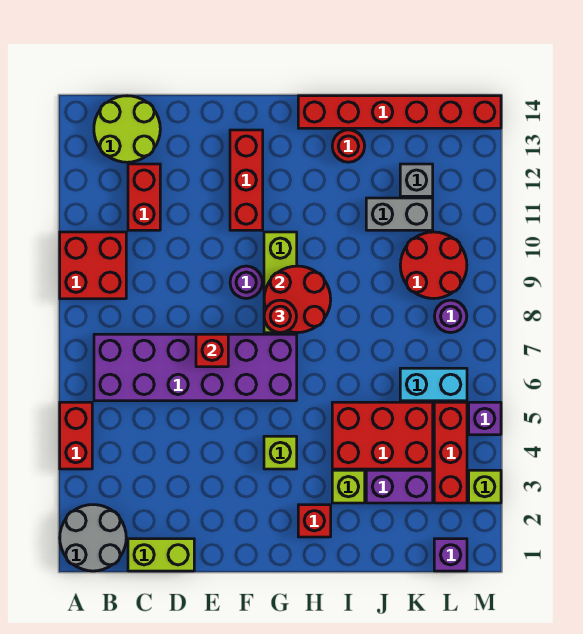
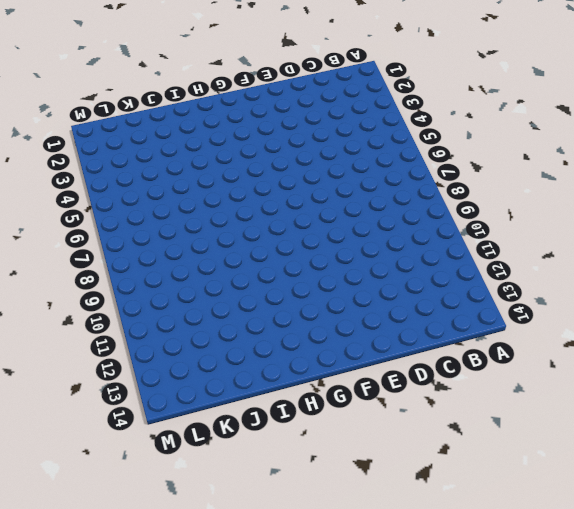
none -> grey round brick A1:B2 level 1
none -> red brick A4:A5 level 1
none -> red brick A9:B10 level 1

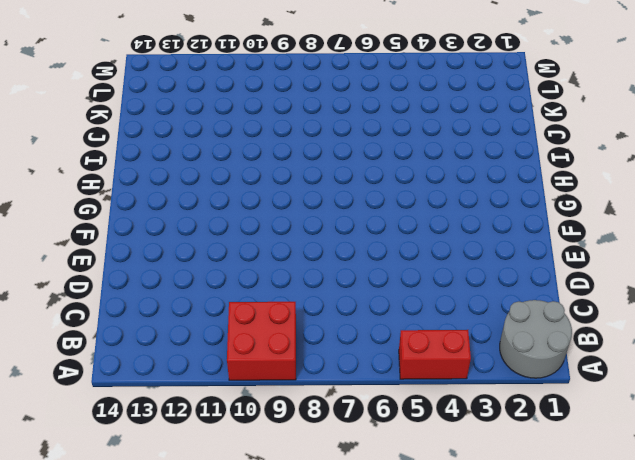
none -> purple brick B6:G7 level 1
none -> lime round brick B13:C14 level 1
none -> lime brick C1:D1 level 1

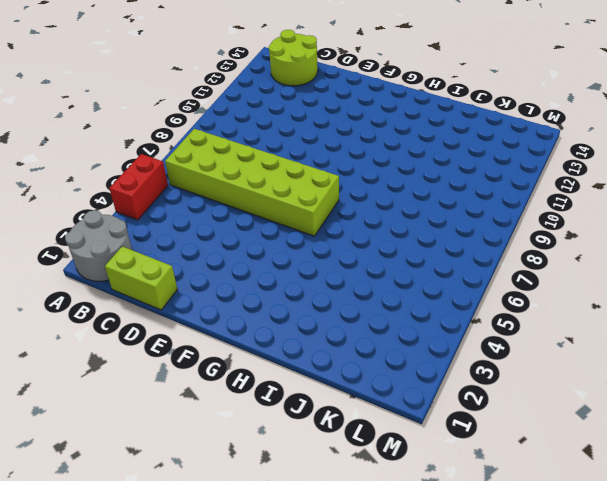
lime brick B6:G7 level 1 -> purple brick B6:G7 level 1
none -> red brick A9:B10 level 1
none -> red brick C11:C12 level 1
none -> purple round brick F9 level 1

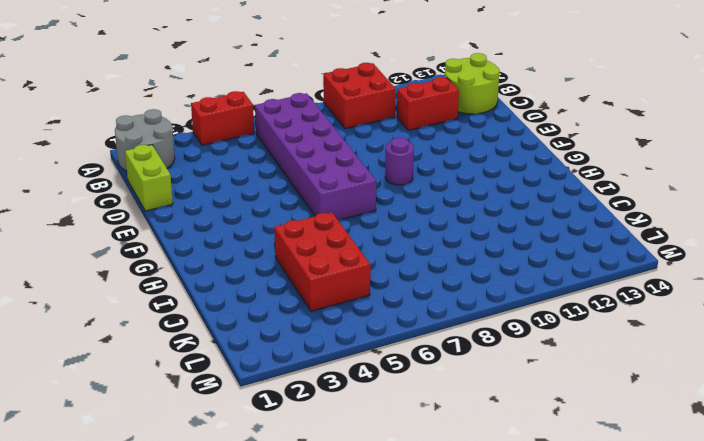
none -> red brick F11:F13 level 1
none -> lime brick G4 level 1
none -> lime brick G8:G10 level 1

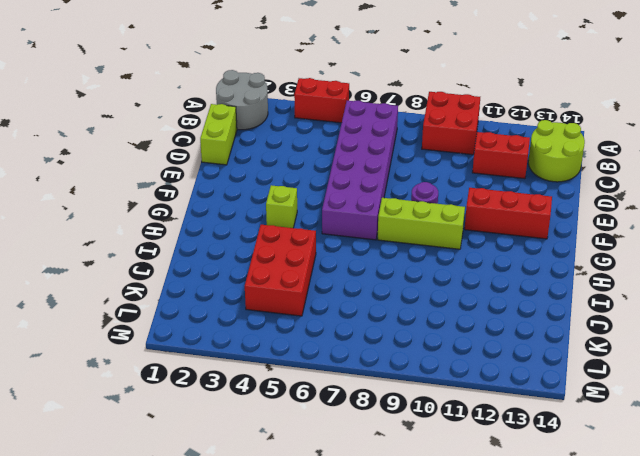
none -> red brick H2 level 1
none -> red brick H14:M14 level 1
none -> lime brick I3 level 1

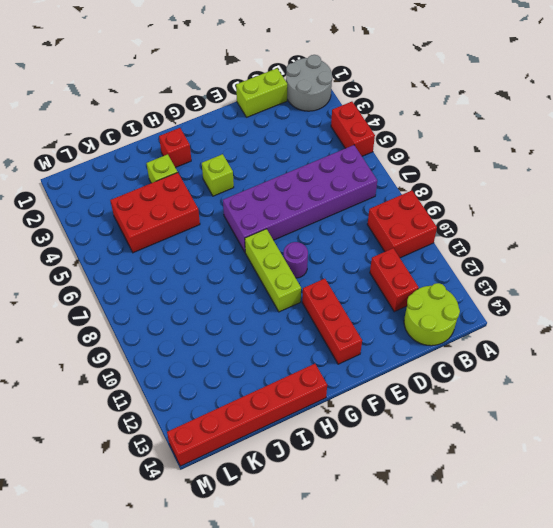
none -> red round brick I13 level 1
none -> purple brick J3:K3 level 1
none -> grey brick J11:K11 level 1

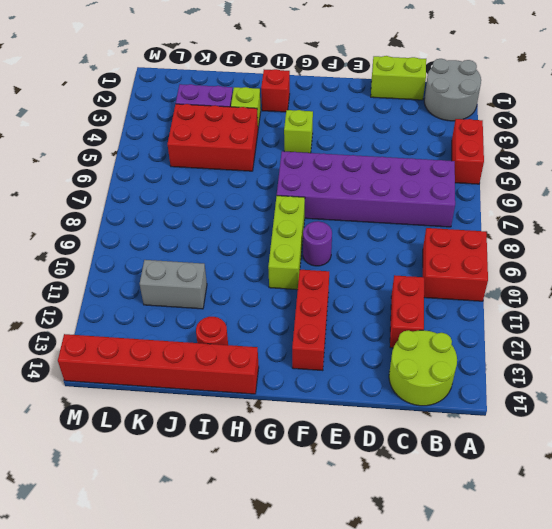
none -> cyan brick K6:L6 level 1
none -> red round brick K9:L10 level 1
none -> grey brick K12 level 1

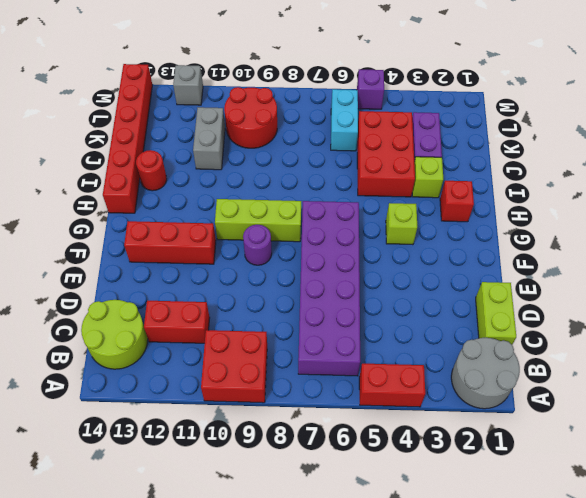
grey brick M12 level 1 -> grey brick K12 level 1
none -> purple brick L1 level 1
none -> red brick L3:L5 level 1
none -> purple round brick L8 level 1

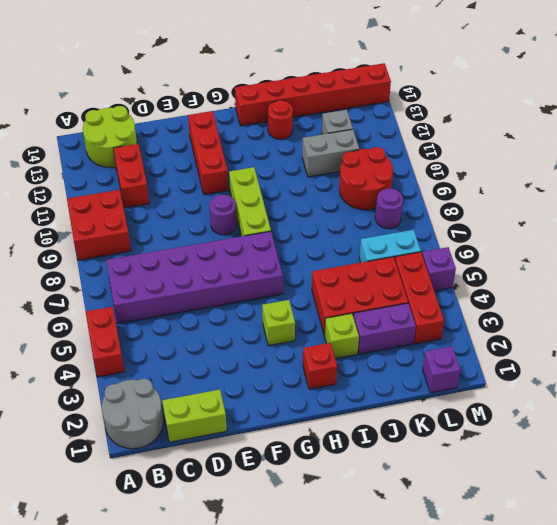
none -> lime brick M3 level 1
none -> red brick E7 level 2
none -> red round brick G8:H9 level 2

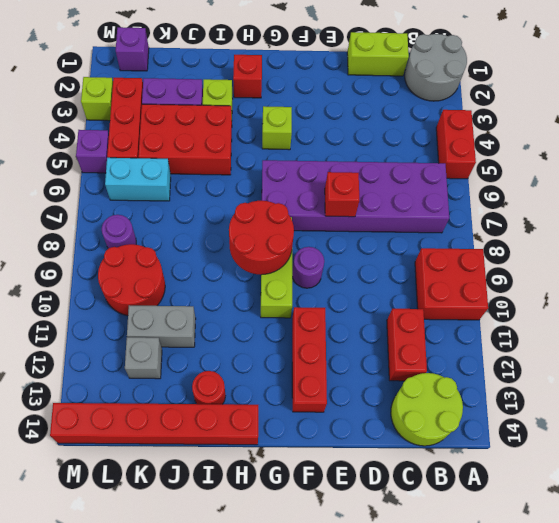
none -> red round brick G8 level 3

